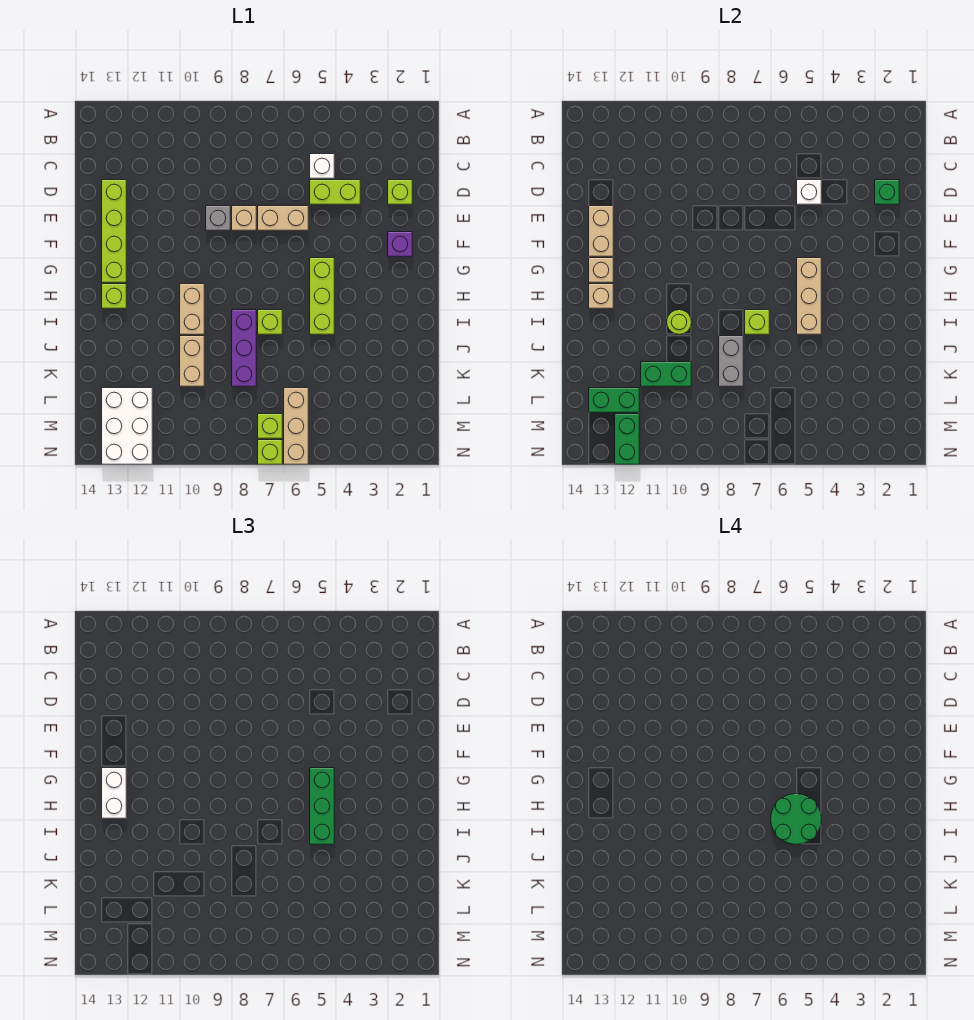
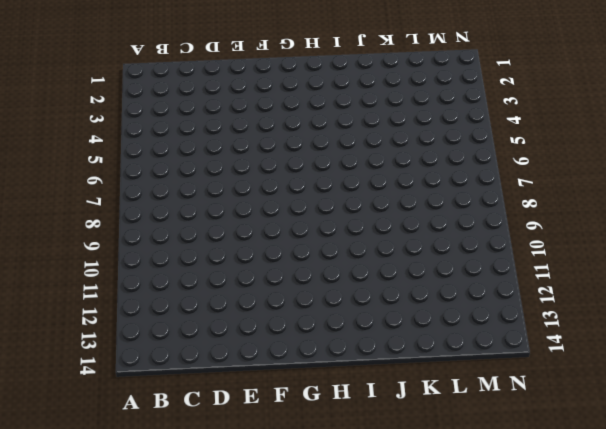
none -> white brick C5 level 1
none -> lime brick D2 level 1
none -> lime brick D4:D5 level 1
none -> lime brick D13:G13 level 1

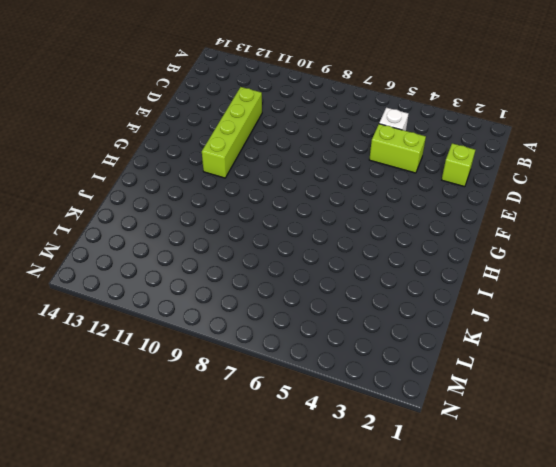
lime brick D11:G11 level 1 -> lime brick D13:G13 level 1
none -> tan brick E6:E7 level 1
none -> tan brick E8 level 1
none -> grey brick E9 level 1
none -> purple brick F2 level 1

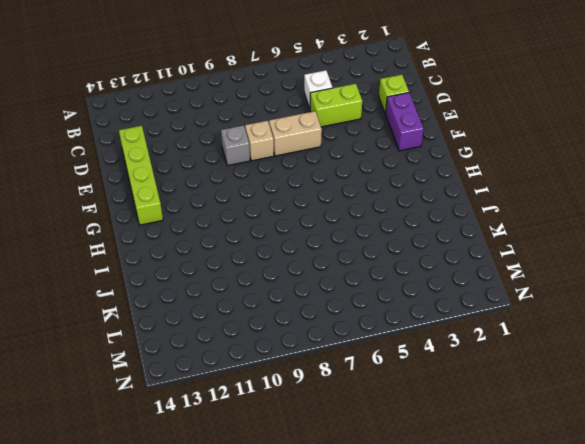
purple brick E2:F2 level 1 -> purple brick F2 level 1
none -> lime brick G5:I5 level 1
none -> tan brick H10:I10 level 1
none -> lime brick H13 level 1
none -> lime brick I7 level 1

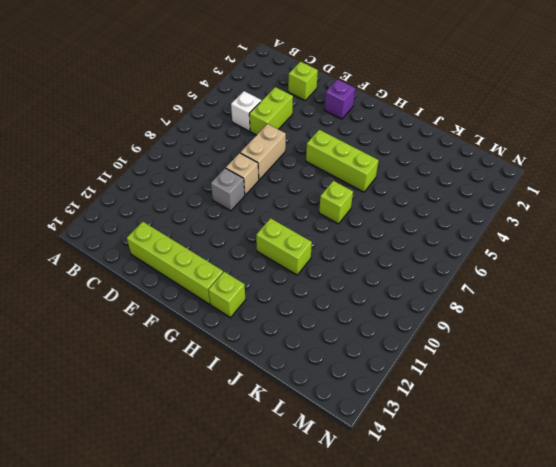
lime brick H10:I10 level 1 -> tan brick H10:I10 level 1
none -> purple brick I8:K8 level 1
none -> tan brick J10:K10 level 1
none -> tan brick L6:N6 level 1
none -> white brick L12:N13 level 1

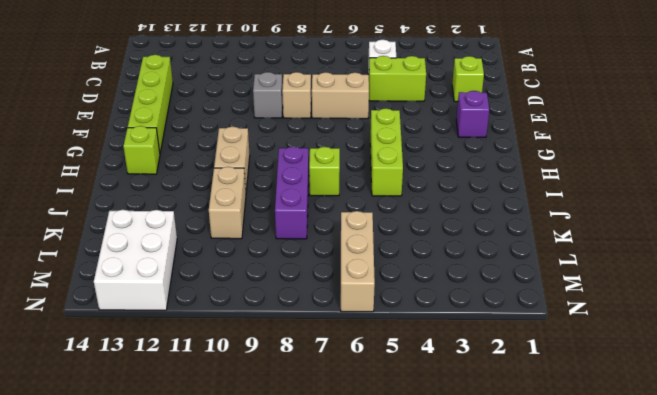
none -> lime brick M7 level 1
none -> lime brick N7 level 1
none -> green brick D2 level 2
none -> white brick D5 level 2

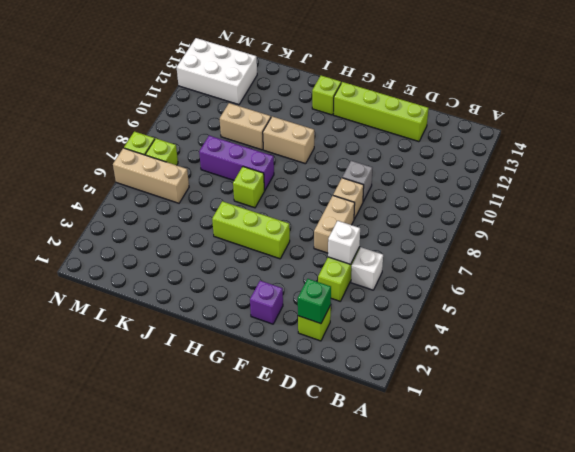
none -> tan brick E13:F13 level 2
none -> tan brick G5:I5 level 2
none -> tan brick G13 level 2
none -> tan brick H13 level 2

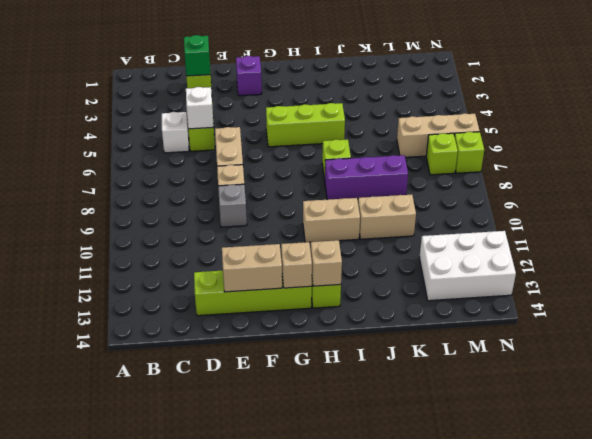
none -> tan brick G5:I5 level 2
none -> lime brick I7 level 2
none -> lime round brick I10 level 2
none -> grey brick J8:K8 level 2

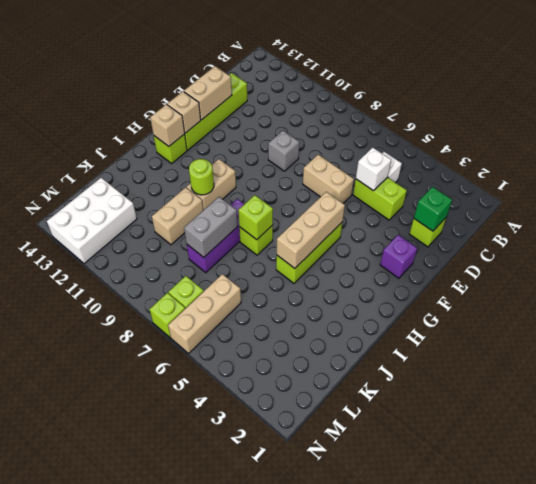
none -> tan brick E8 level 1
none -> green brick K10:K11 level 2
none -> green brick L12:L13 level 2
none -> green brick M12:N12 level 2

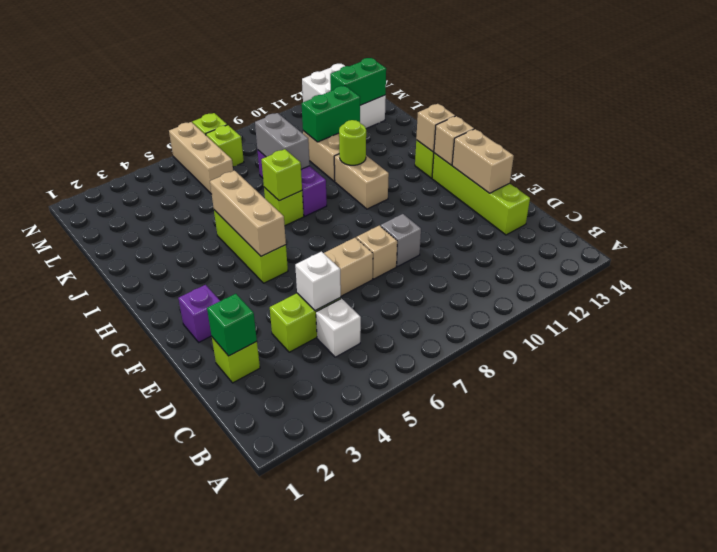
none -> green brick M12:N12 level 2
none -> green brick G5:I5 level 3
none -> white brick G13:H13 level 3
none -> green round brick H5:I6 level 4

